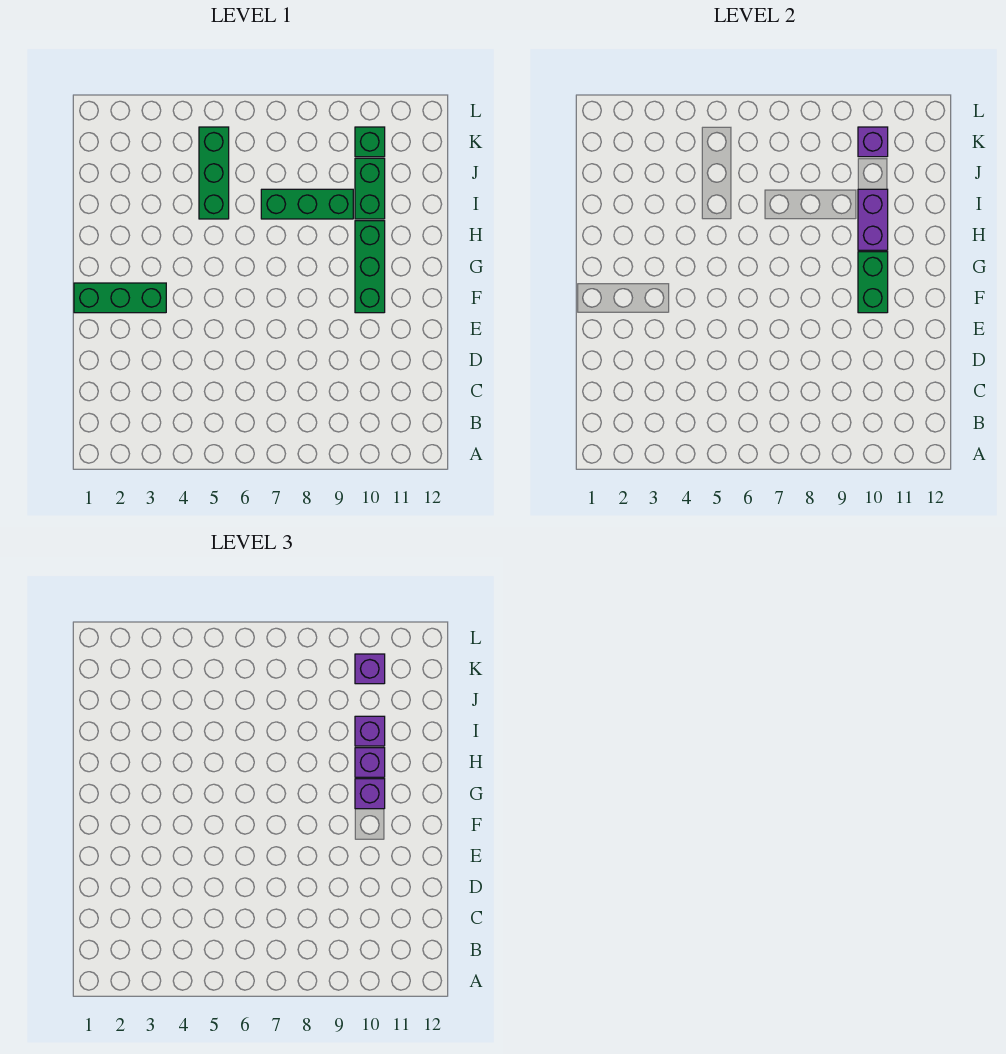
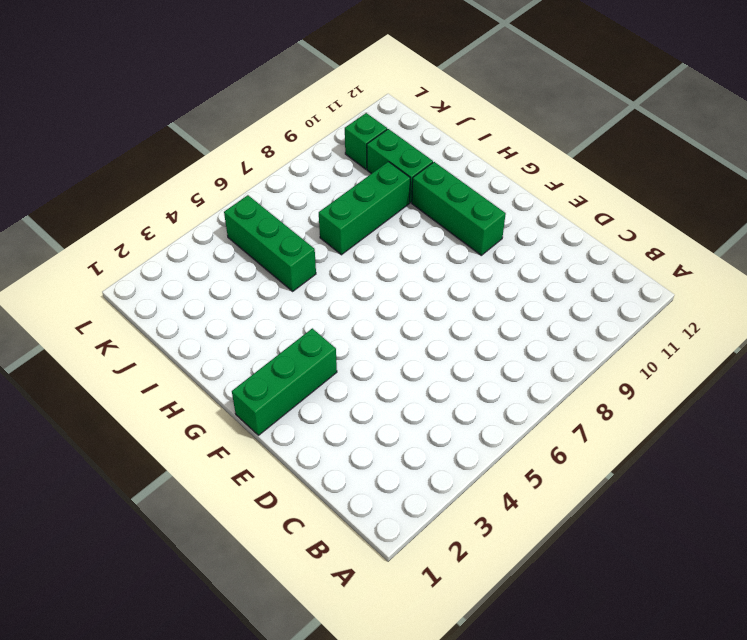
none -> green brick F10:G10 level 2
none -> purple brick H10:I10 level 2
none -> purple brick K10 level 2

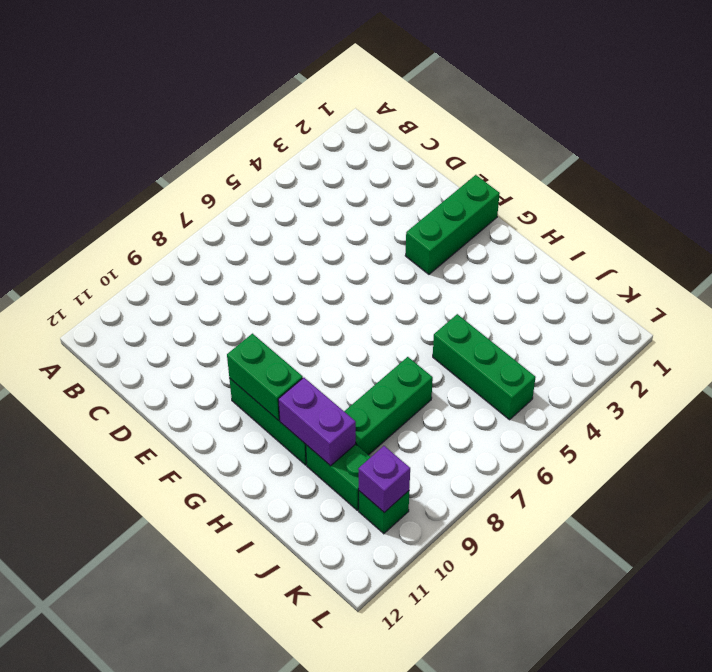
none -> purple brick G10 level 3
none -> purple brick H10 level 3
none -> purple brick I10 level 3

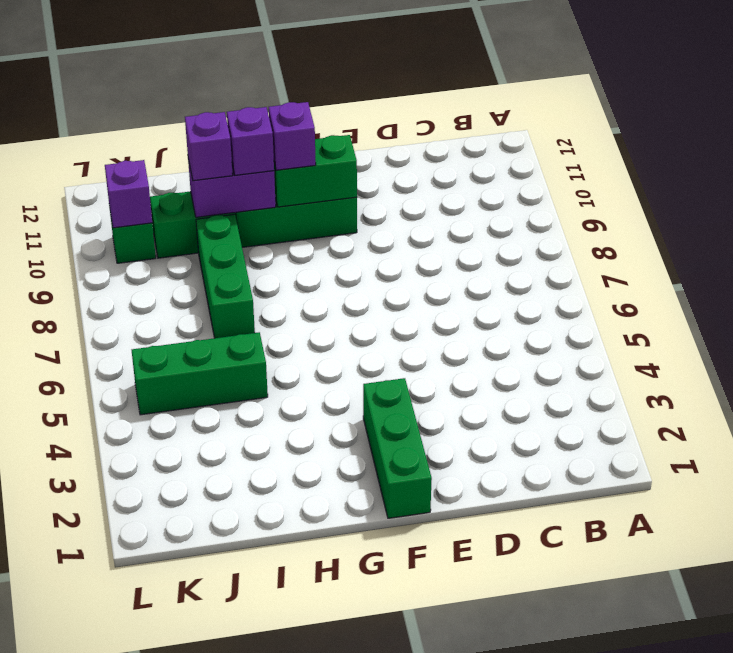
none -> purple brick K10 level 3

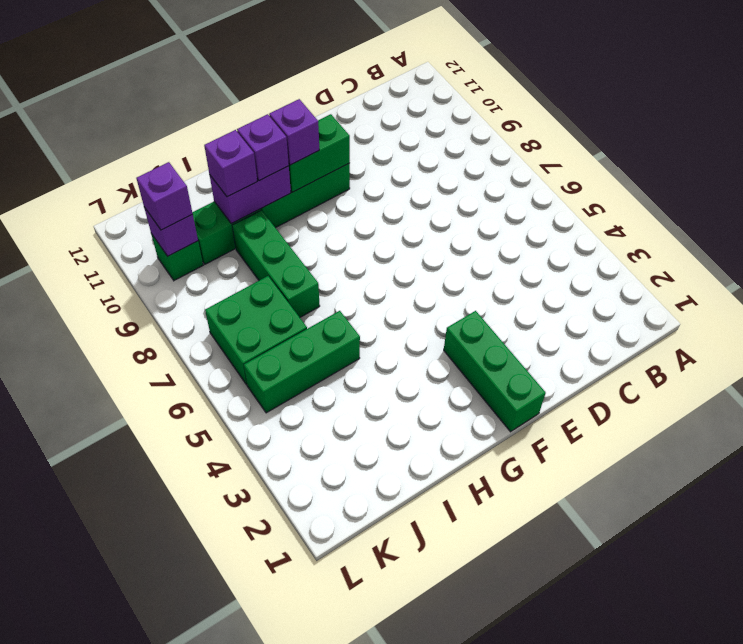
green brick J6:K7 level 1 -> none

